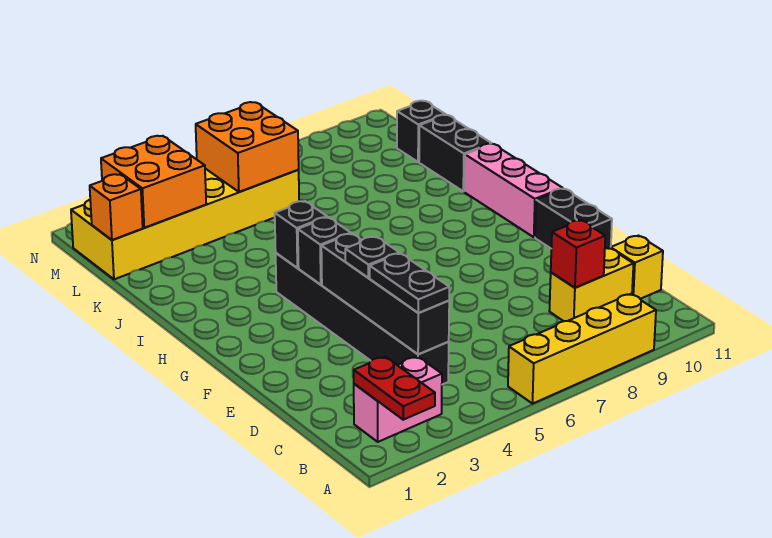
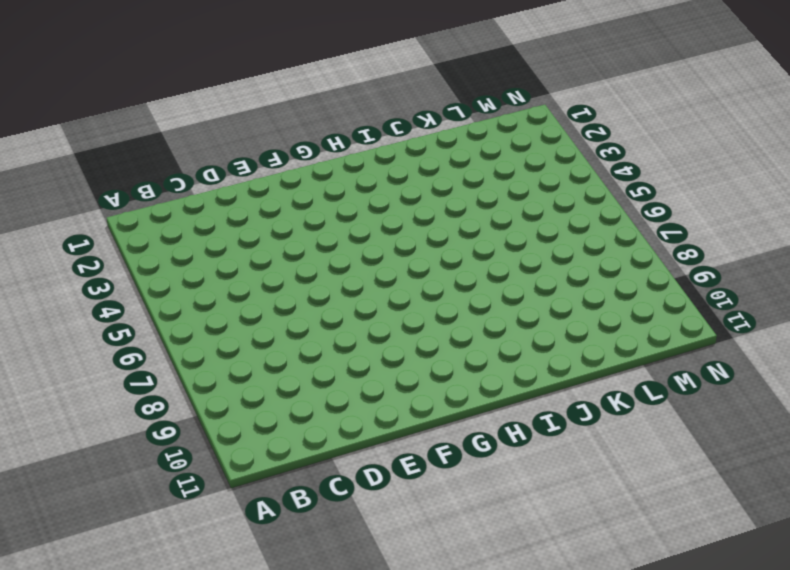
none -> yellow brick A6:A9 level 1
none -> pink brick B2:B3 level 1
none -> black brick C4:H4 level 1

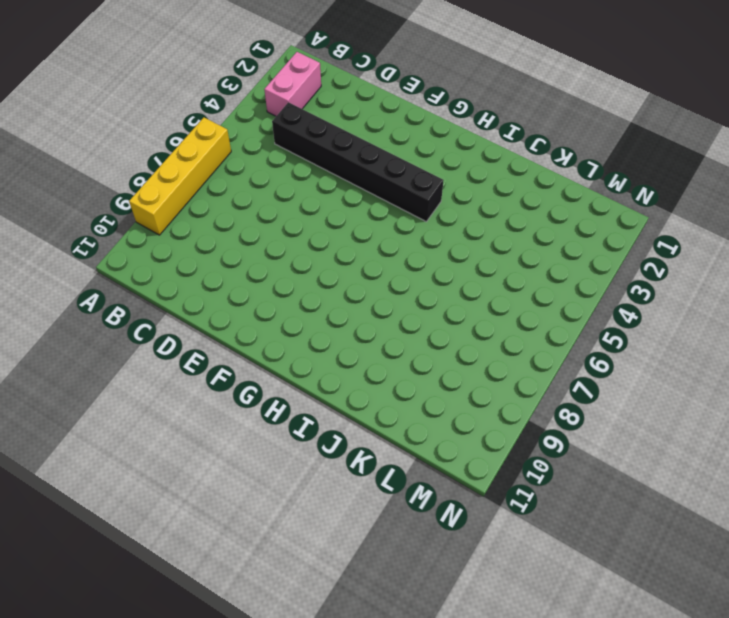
none -> yellow brick C9:C10 level 1
none -> yellow brick C11 level 1
none -> black brick E11:F11 level 1

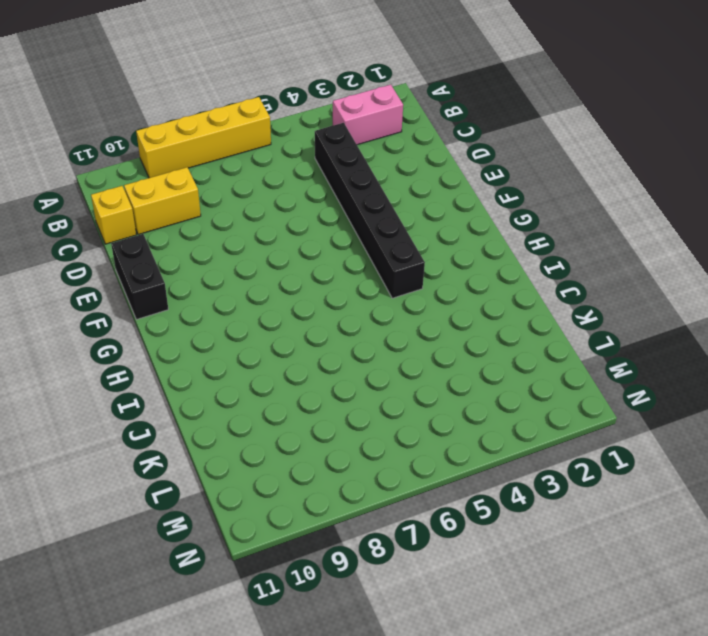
none -> pink brick G11:I11 level 1
none -> black brick J11:K11 level 1
none -> yellow brick L1:M6 level 1

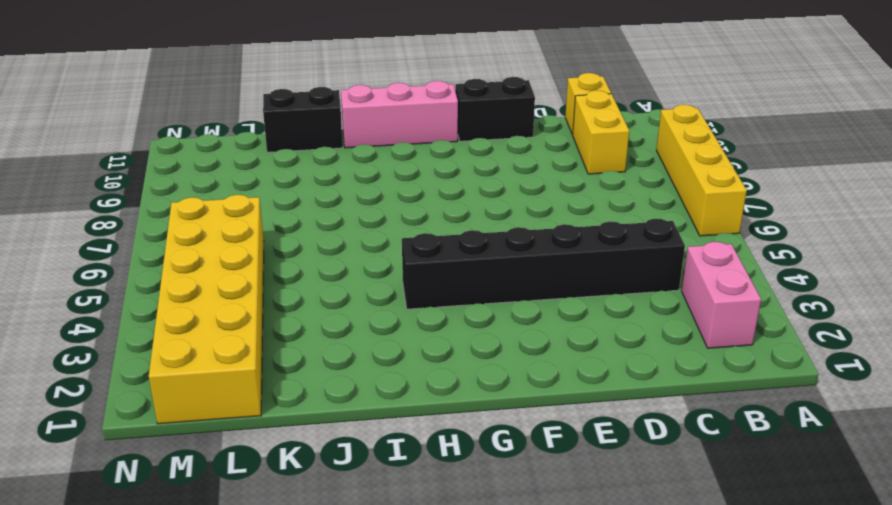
none -> black brick L11 level 1
none -> red plate A2:B2 level 2
none -> black brick C4:F4 level 2

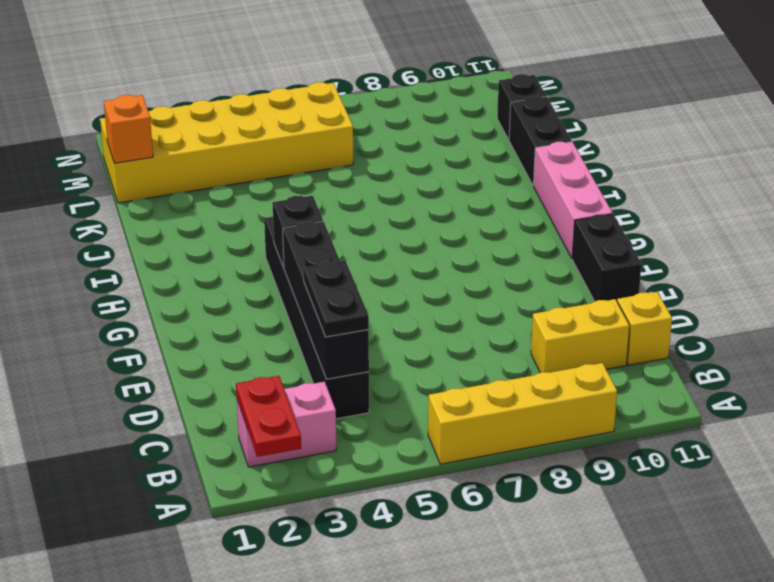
none -> red brick C9 level 2
none -> black brick H4 level 2
none -> orange brick L2:M3 level 2

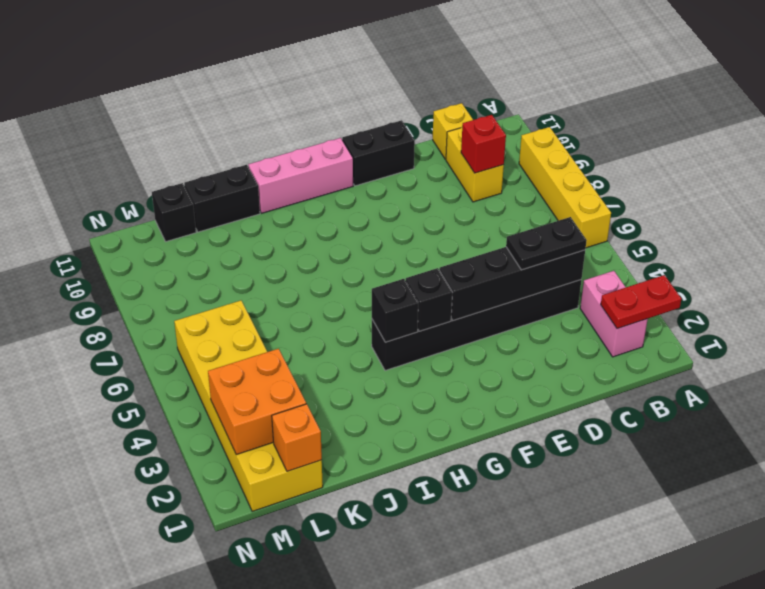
none -> orange brick L5:M6 level 2
none -> black plate E4 level 3

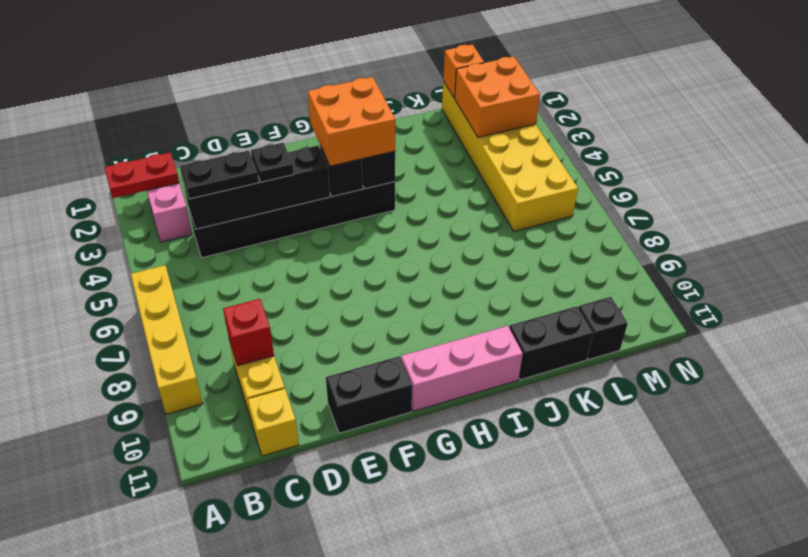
orange brick G3:H4 level 3 -> orange brick L5:M6 level 2

